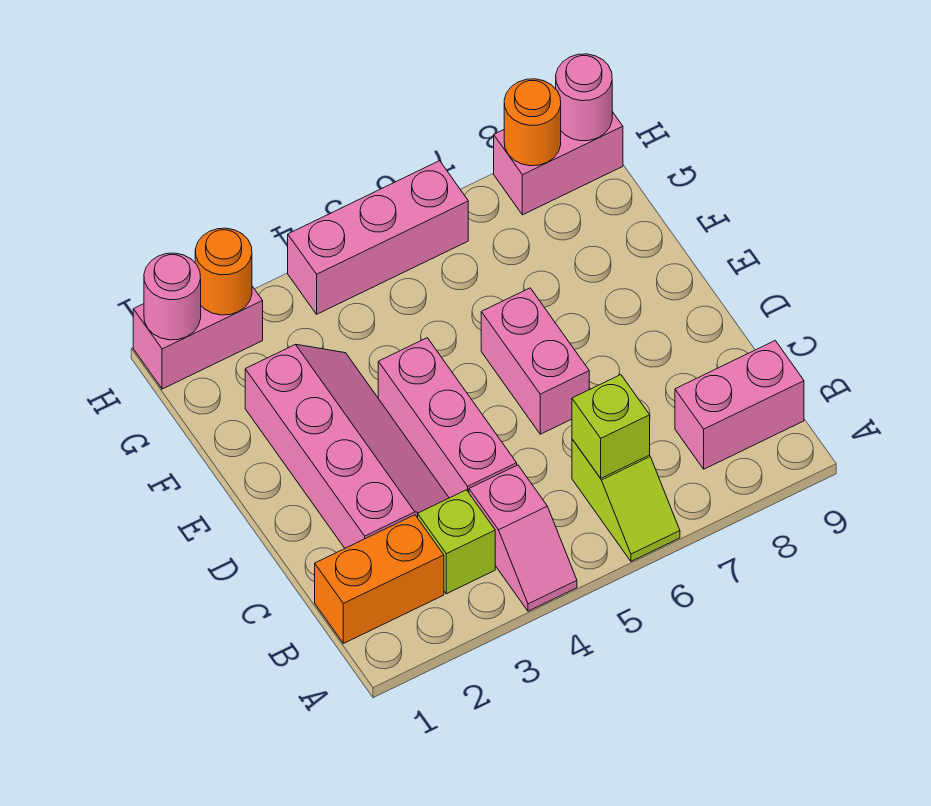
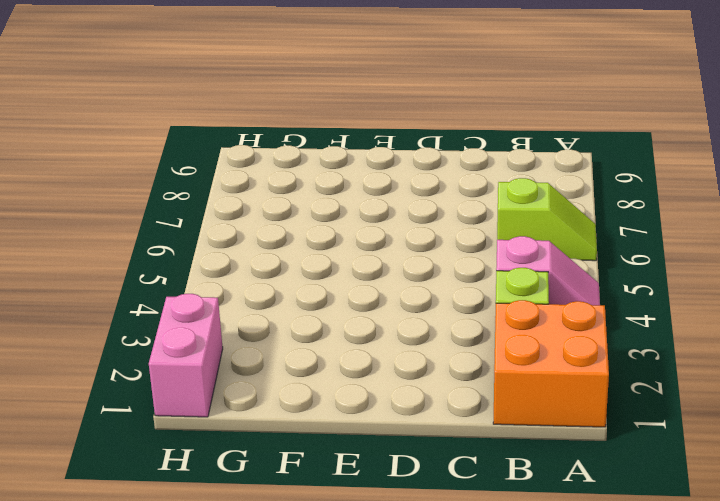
orange brick A1:B2 level 1 -> orange brick B1:B2 level 1
none -> pink brick B8:B9 level 1
none -> pink slope C2:F3 level 1 top 2
none -> pink brick C4:E4 level 1

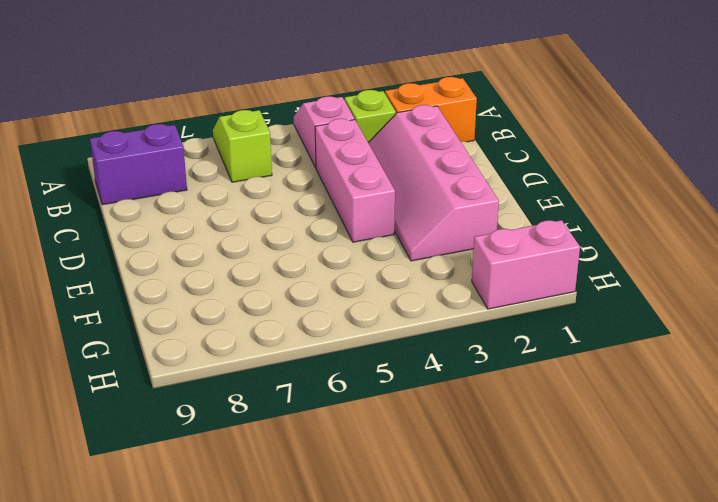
purple brick B8:B9 level 1 -> pink brick B8:B9 level 1
none -> pink brick D6:E6 level 1
none -> pink brick H4:H6 level 1
none -> pink brick H8:H9 level 1

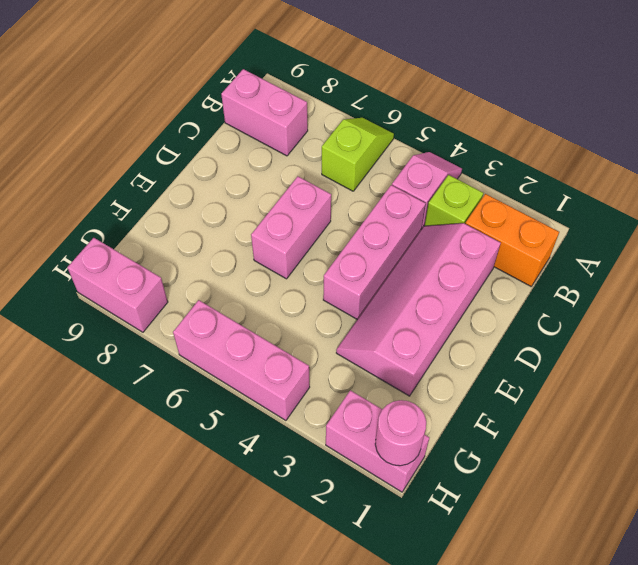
none -> lime brick B6 level 2
none -> orange round brick H2 level 2
none -> orange round brick H8 level 2

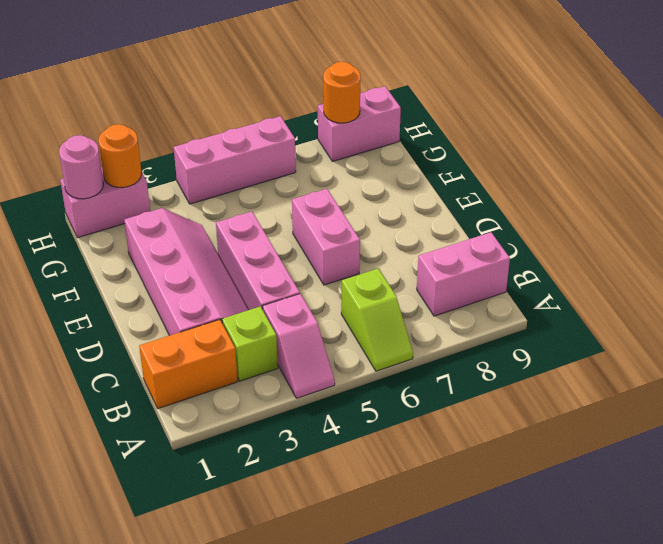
none -> lime brick B6 level 2
none -> pink round brick H9 level 2

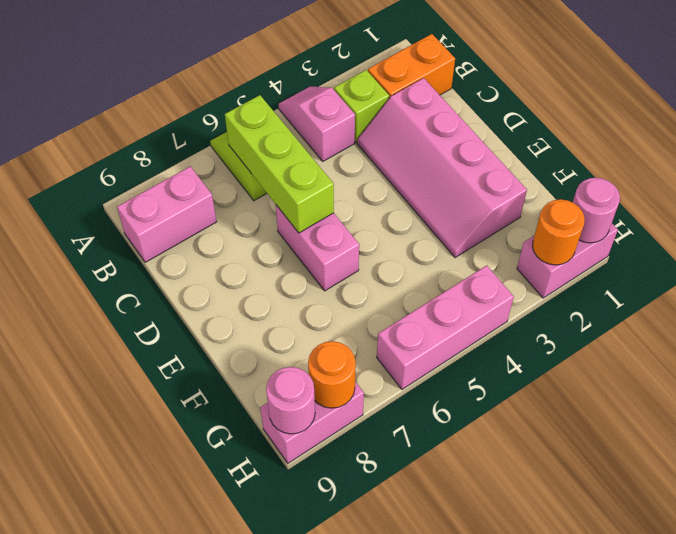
lime brick B6:D6 level 2 -> lime brick B6 level 2
none -> pink brick C4:E4 level 1

